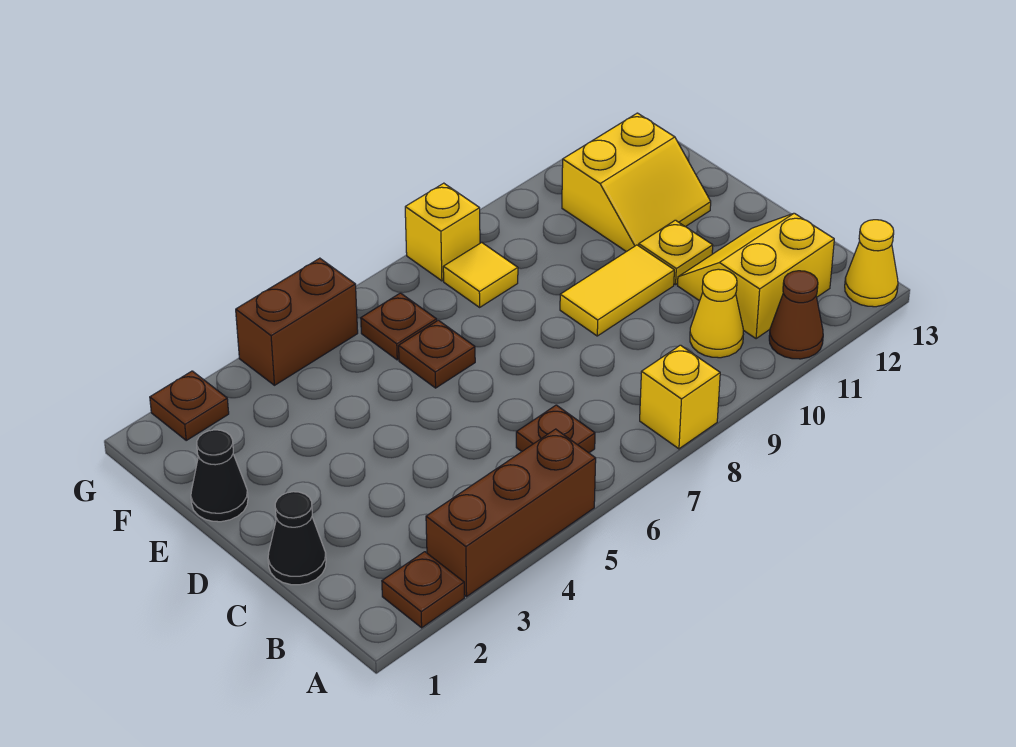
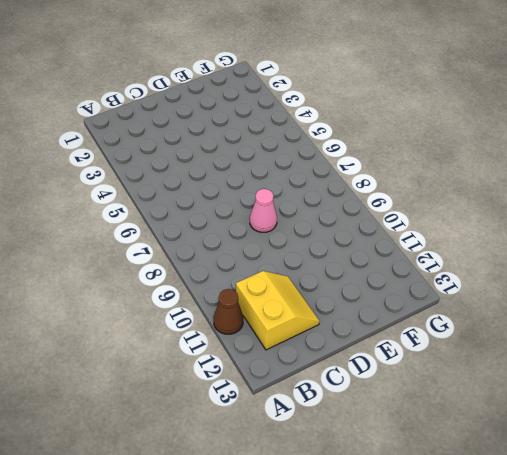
pink cone D8 level 1 -> none
none -> brown plate A2 level 1
none -> brown brick A3:A5 level 1
none -> yellow brick A8 level 1

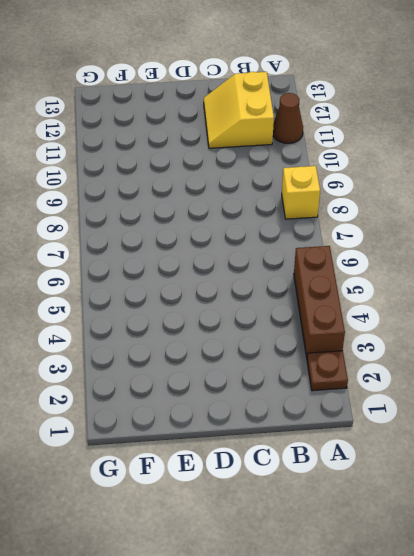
none -> yellow cone A13 level 1
none -> brown plate B6 level 1
none -> yellow cone B10 level 1

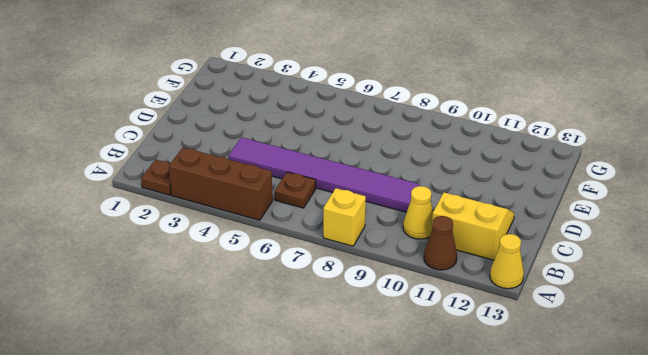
purple tile C4:C9 level 1 -> none
none -> black cone C1 level 1
none -> yellow tile D9:D10 level 1
none -> yellow plate D11 level 1

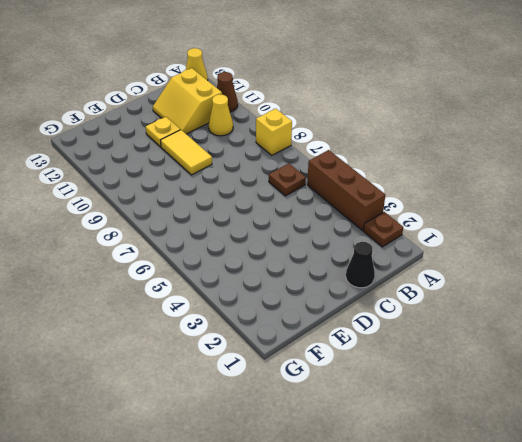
none -> black cone E1 level 1
none -> brown plate E6 level 1
none -> yellow slope E11:F12 level 1 top F

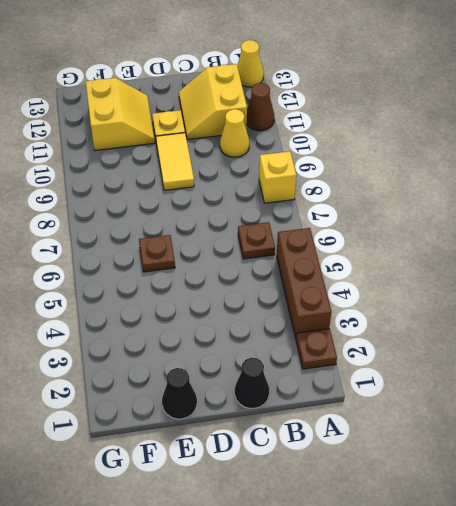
none -> brown plate F6 level 1
none -> yellow tile F8 level 1
none -> brown plate G2 level 1

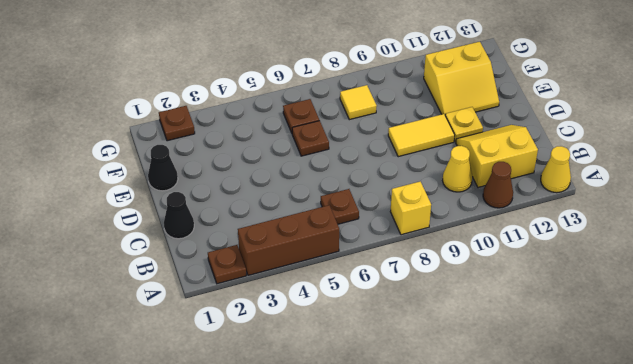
none -> brown brick G4:G5 level 1
none -> yellow brick G8 level 1

